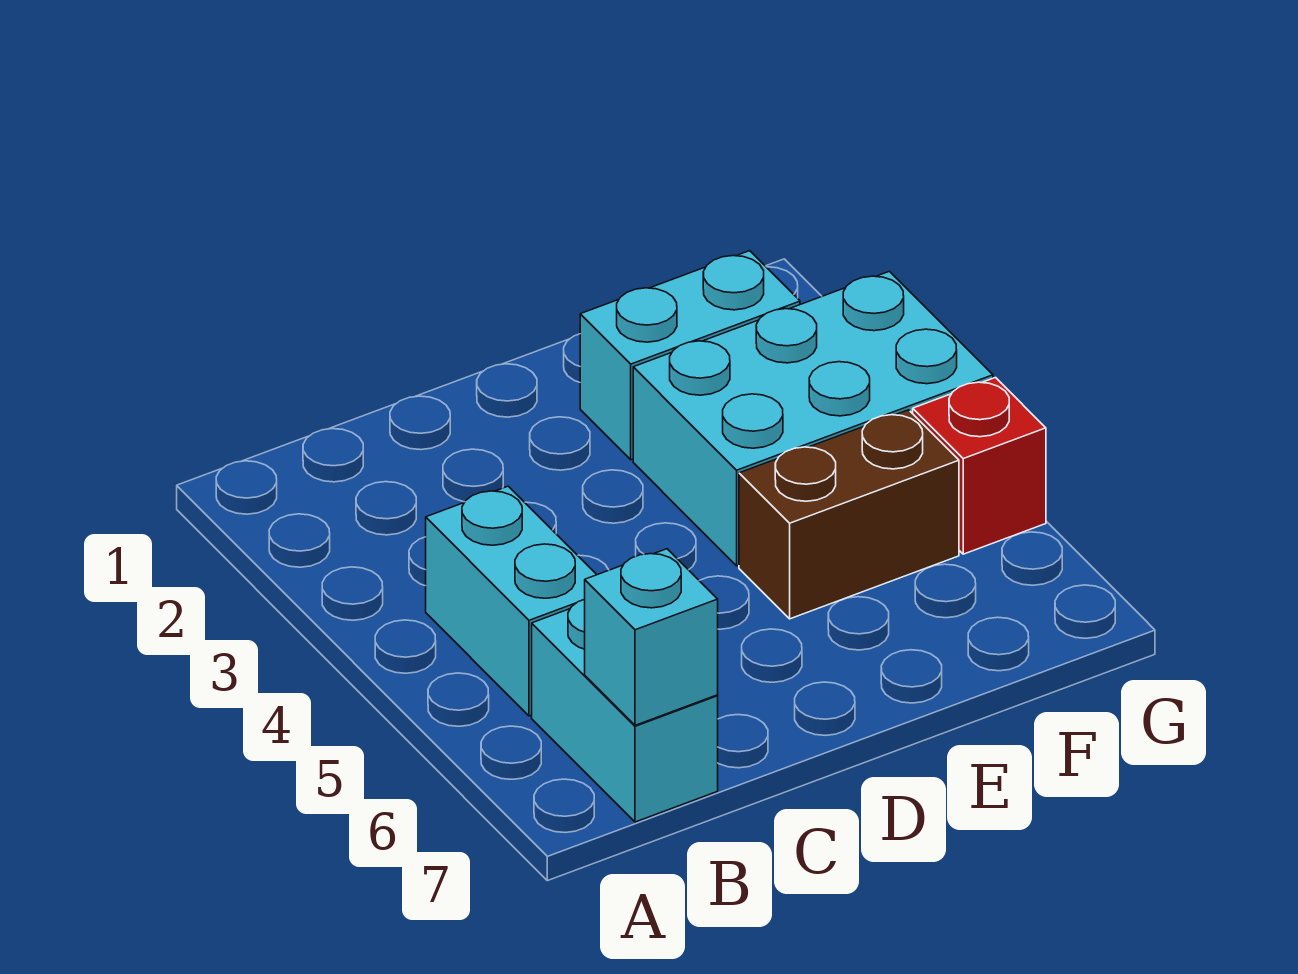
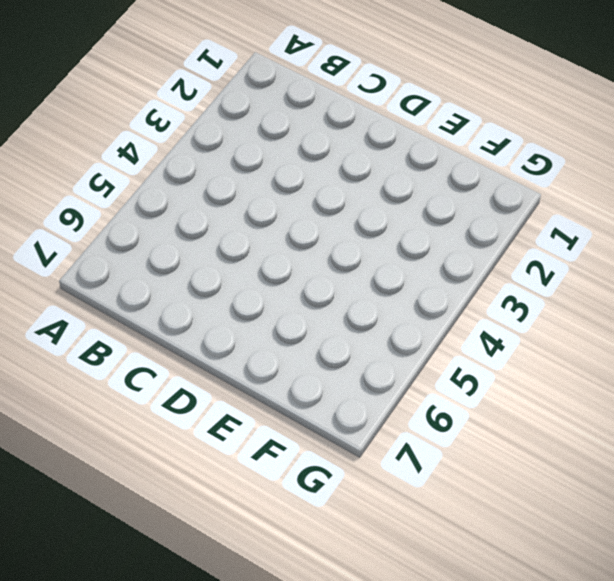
none -> cyan brick B4:B5 level 1
none -> cyan brick B6:B7 level 1

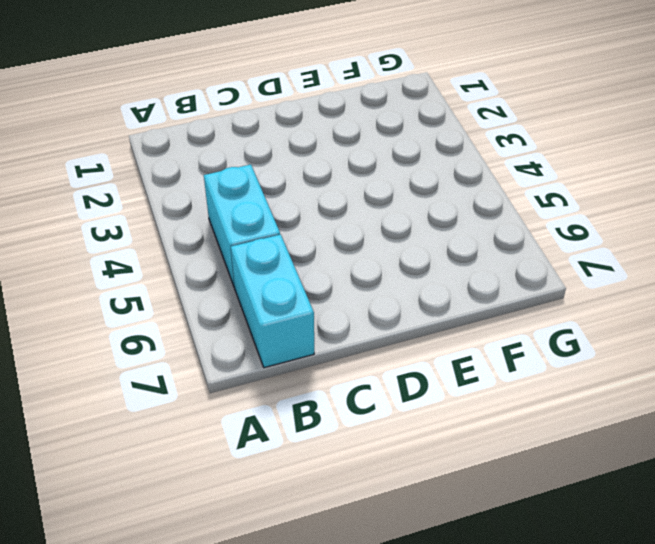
none -> cyan brick E2:F2 level 1
none -> cyan brick E3:G4 level 1

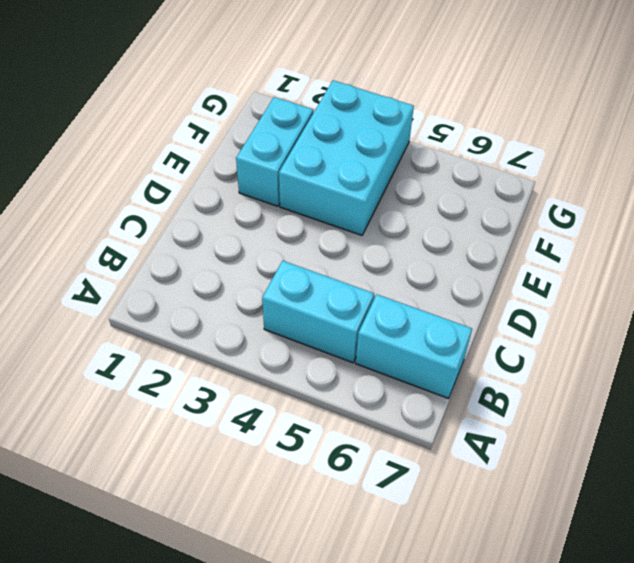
none -> brown brick E5:F5 level 1
none -> red brick G5 level 1

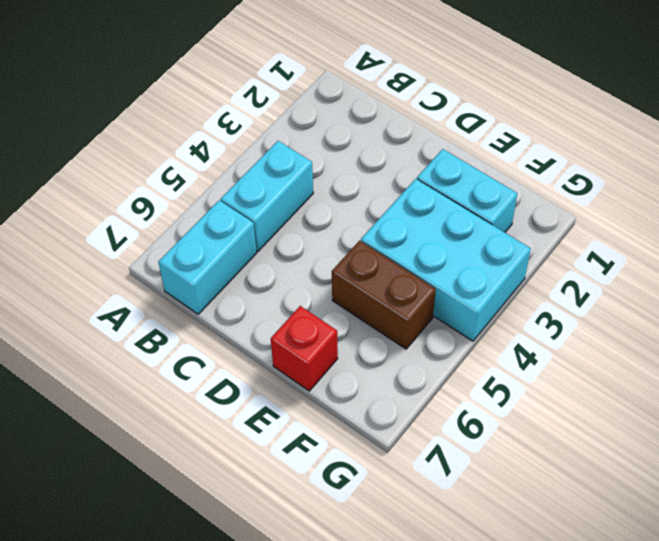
red brick E7 level 1 -> red brick G5 level 1
none -> cyan brick B7 level 2

